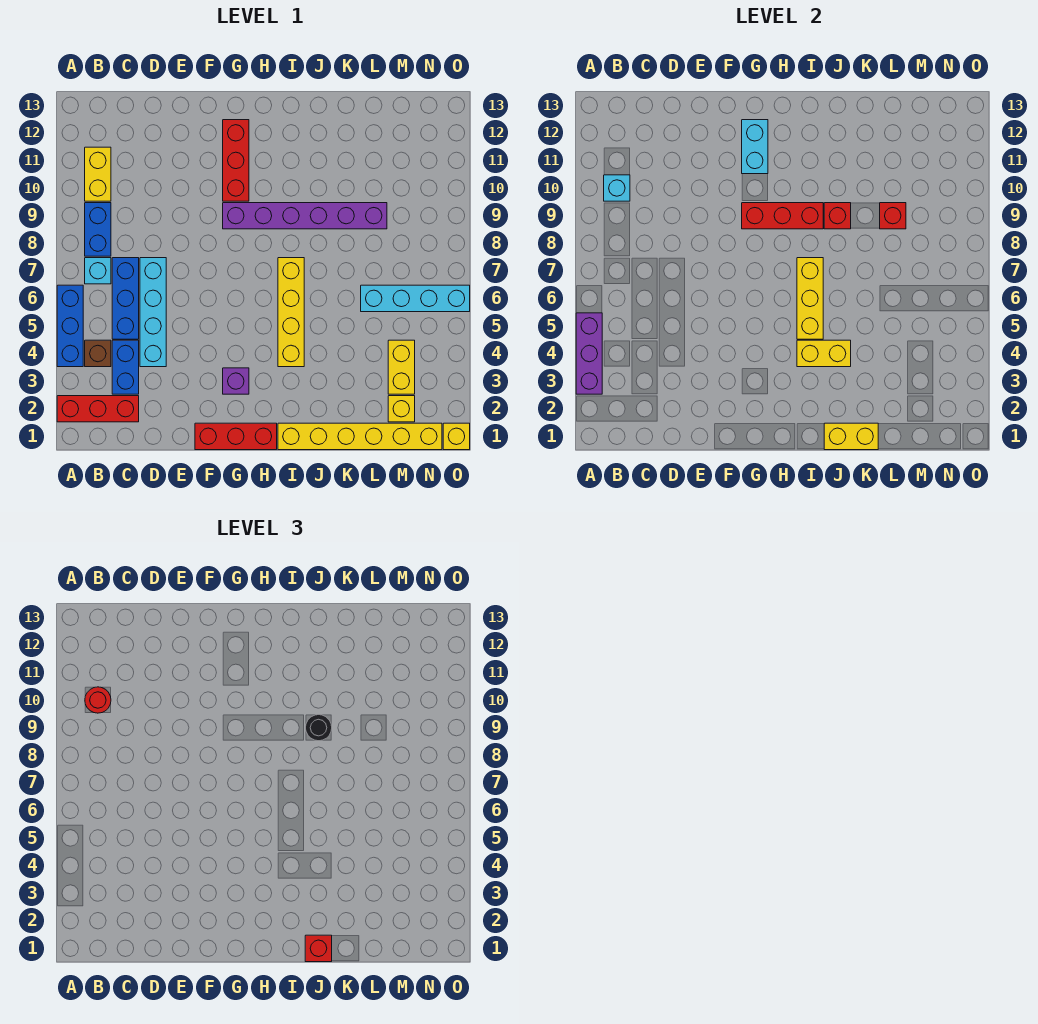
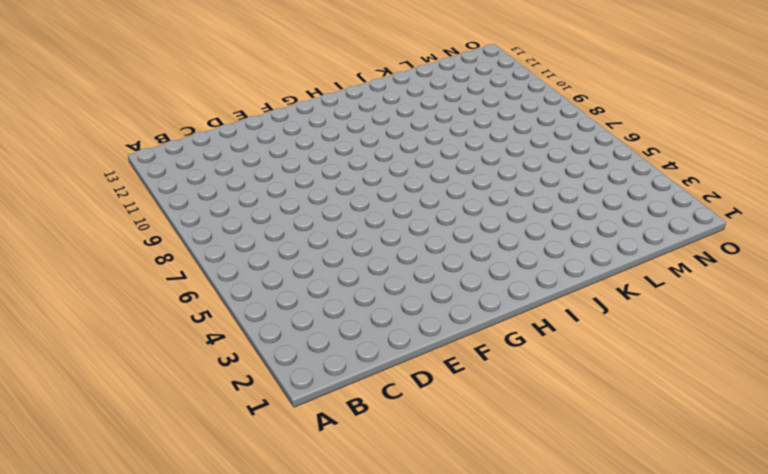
none -> red brick A2:C2 level 1
none -> blue brick A4:A6 level 1
none -> brown brick B4 level 1
none -> cyan brick B7 level 1

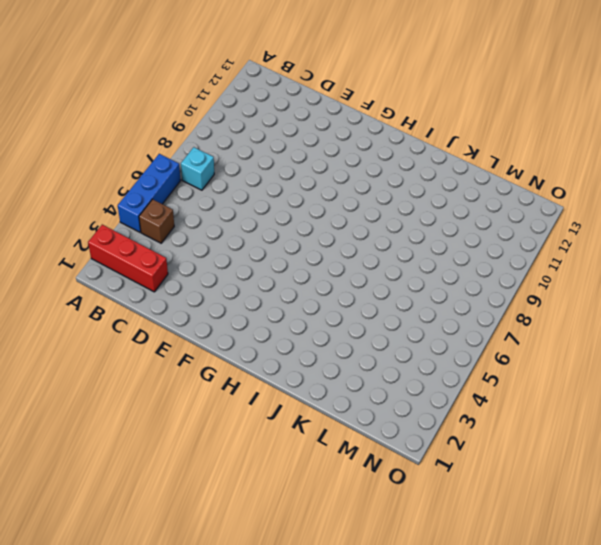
none -> blue brick B8:B9 level 1
none -> yellow brick B10:B11 level 1
none -> blue brick C3:C4 level 1
none -> blue brick C5:C7 level 1

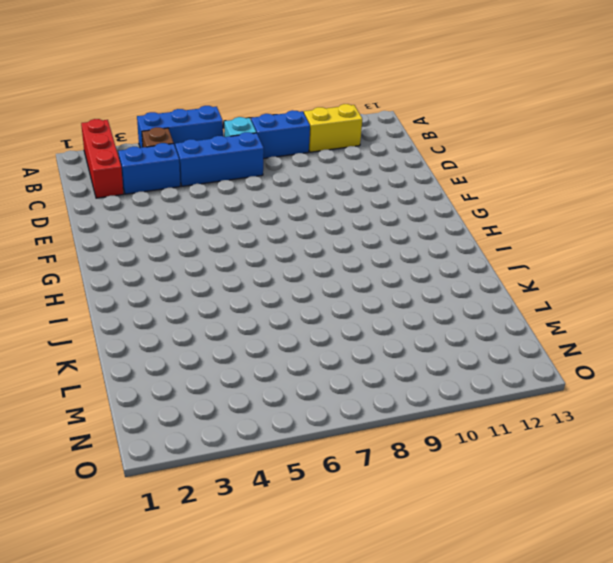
none -> cyan brick D4:D7 level 1
none -> red brick F1:H1 level 1
none -> purple brick G3 level 1
none -> purple brick G9:L9 level 1

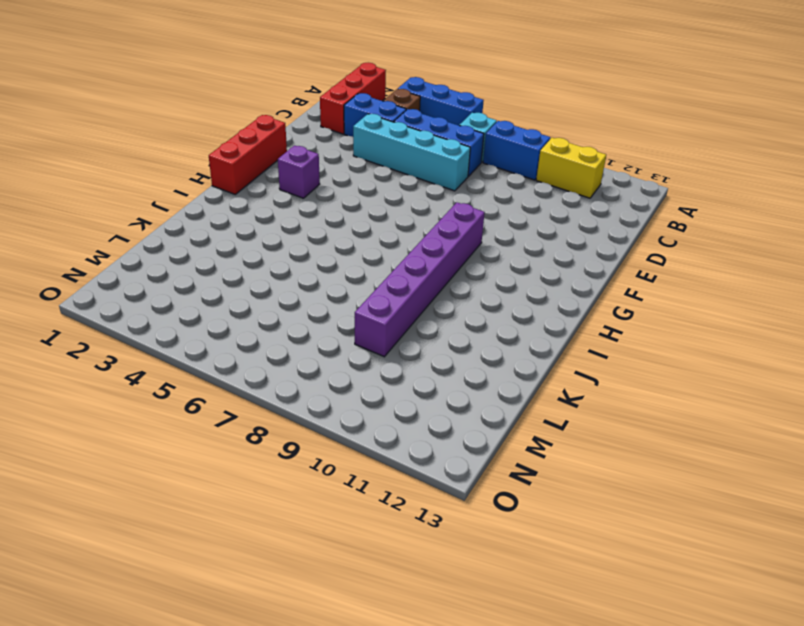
none -> red brick G10:G12 level 1
none -> yellow brick I1:N1 level 1
none -> yellow brick I4:I7 level 1
none -> cyan brick L6:O6 level 1

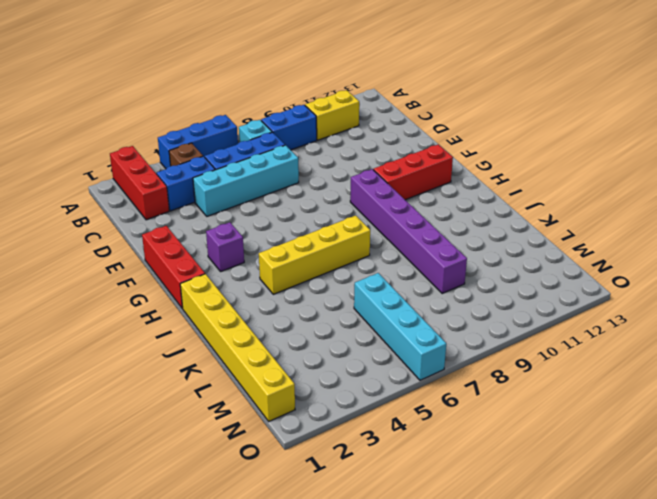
none -> yellow brick M2 level 1
none -> yellow brick M3:M4 level 1
none -> yellow brick O1 level 1
none -> purple brick A3:A5 level 2

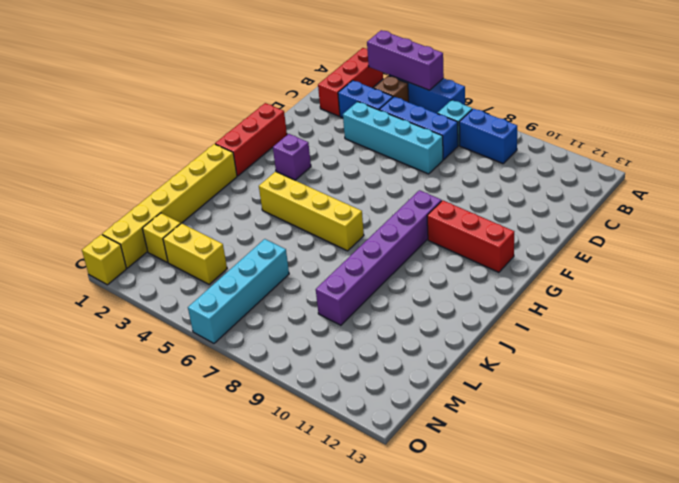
none -> yellow brick B10:B11 level 1
none -> cyan brick B10 level 2
none -> red brick G9:I9 level 2
none -> cyan brick G11:G12 level 2

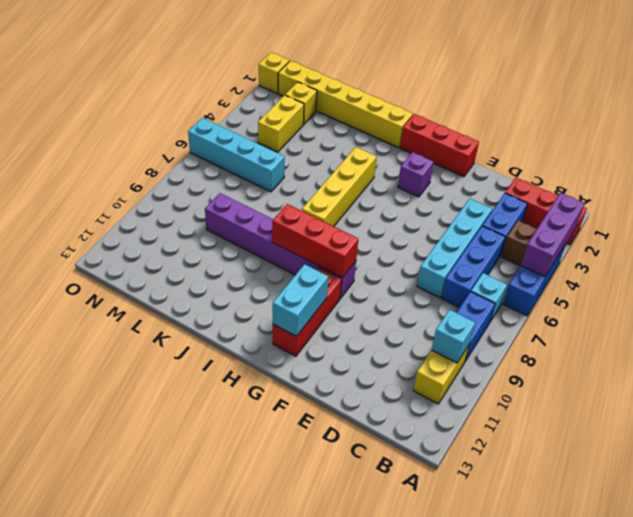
none -> yellow brick I4:J4 level 2
none -> yellow brick I5:I7 level 2
none -> yellow brick J1:K1 level 2
none -> red brick J9 level 2

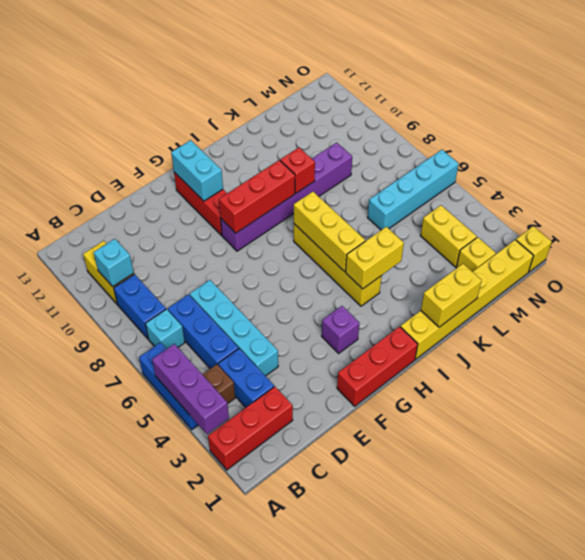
none -> red brick L9 level 2
none -> red round brick B10 level 3
none -> red brick J1 level 3
none -> black round brick J9 level 3

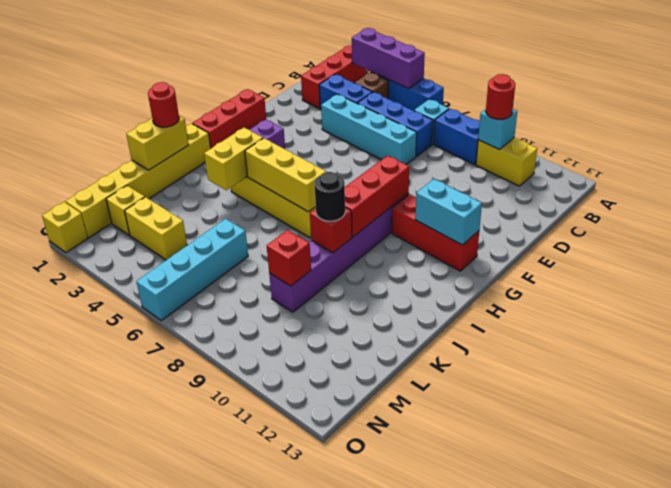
red round brick J1 level 3 -> red brick J1 level 3

